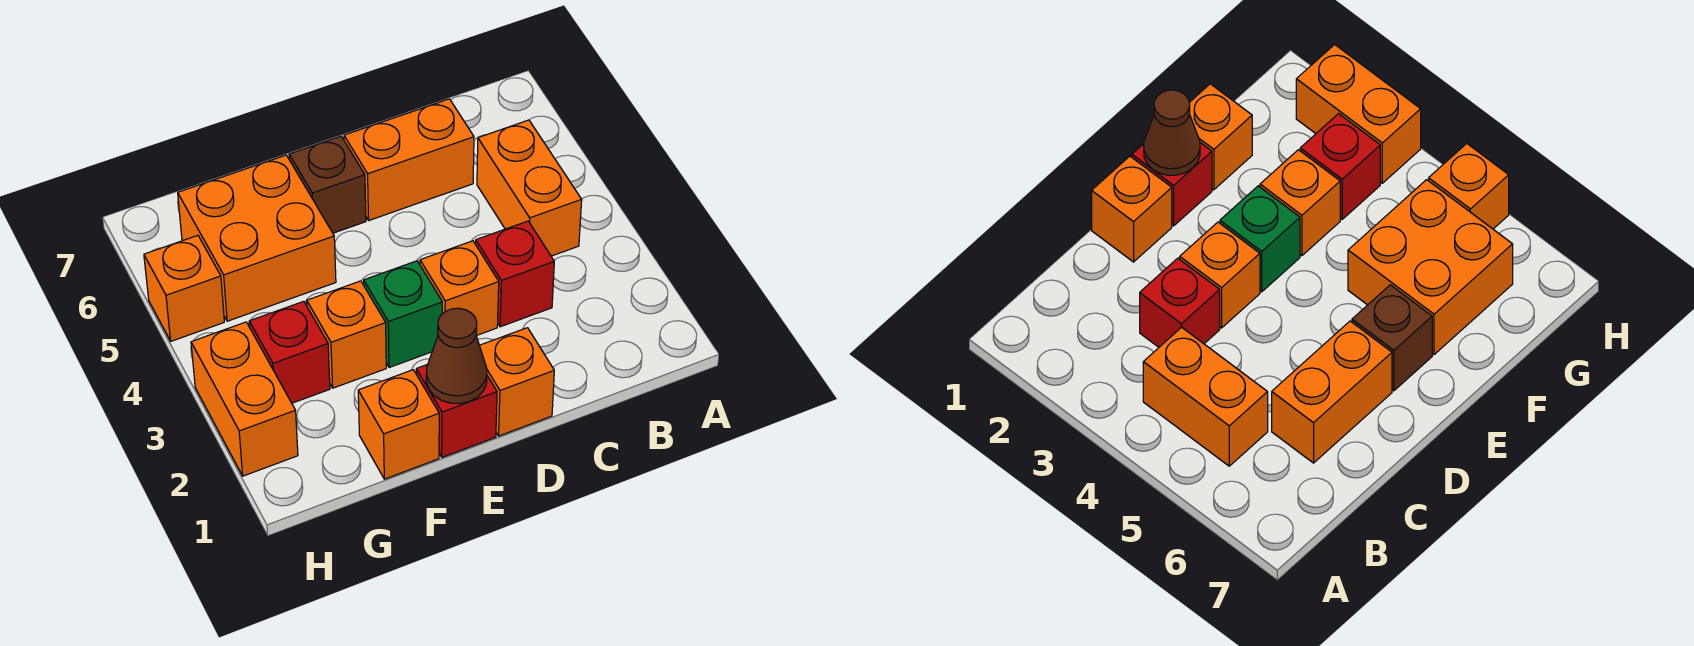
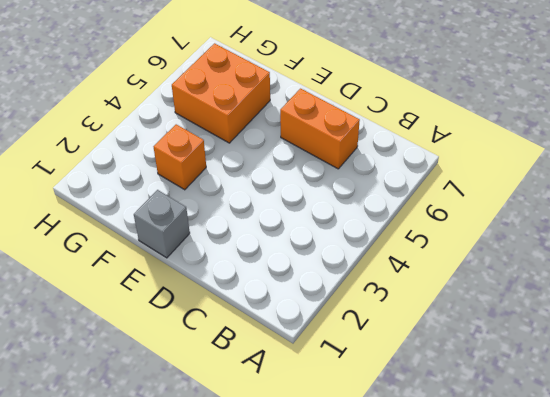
grey brick E1 level 1 -> red brick E1 level 1
none -> orange brick B4:B5 level 1
none -> red brick C3 level 1
none -> orange brick D1 level 1

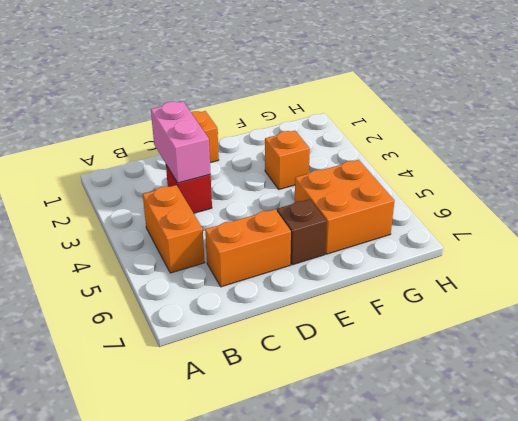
pink brick C2:C3 level 2 -> none
none -> orange brick D3 level 1
none -> red brick E1 level 1
none -> green brick E3 level 1

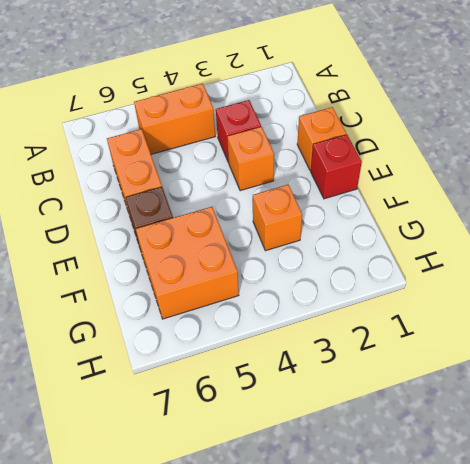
none -> green brick E3 level 1
none -> orange brick F1 level 1
none -> red brick G3 level 1

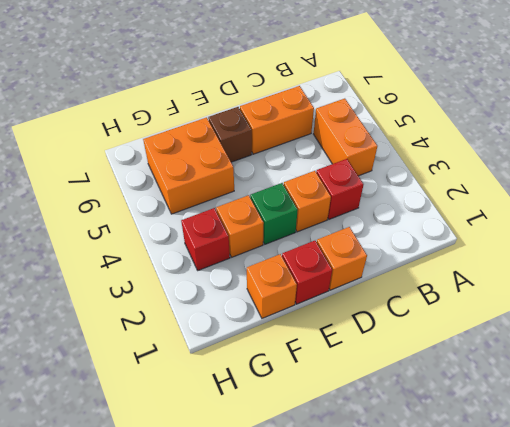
none -> orange brick H2:H3 level 1
none -> orange brick H5 level 1
none -> brown cone E1 level 2

